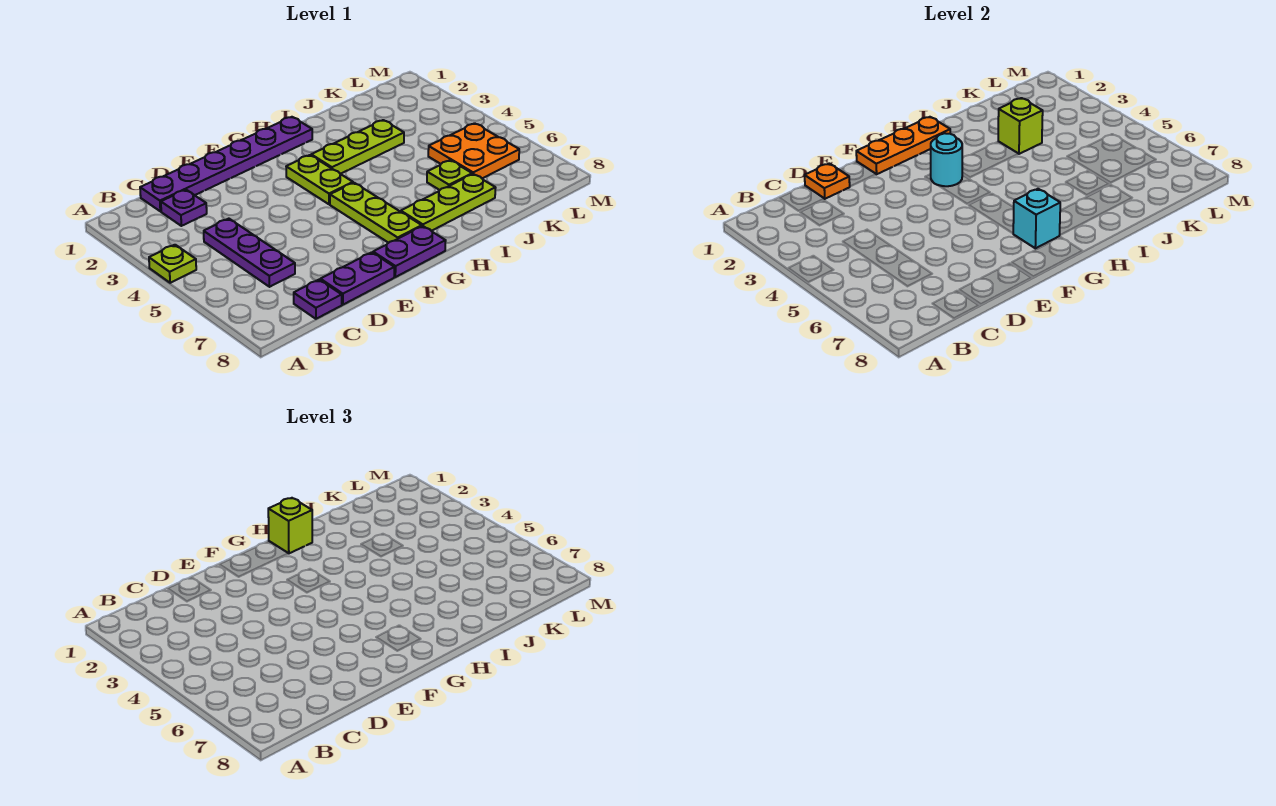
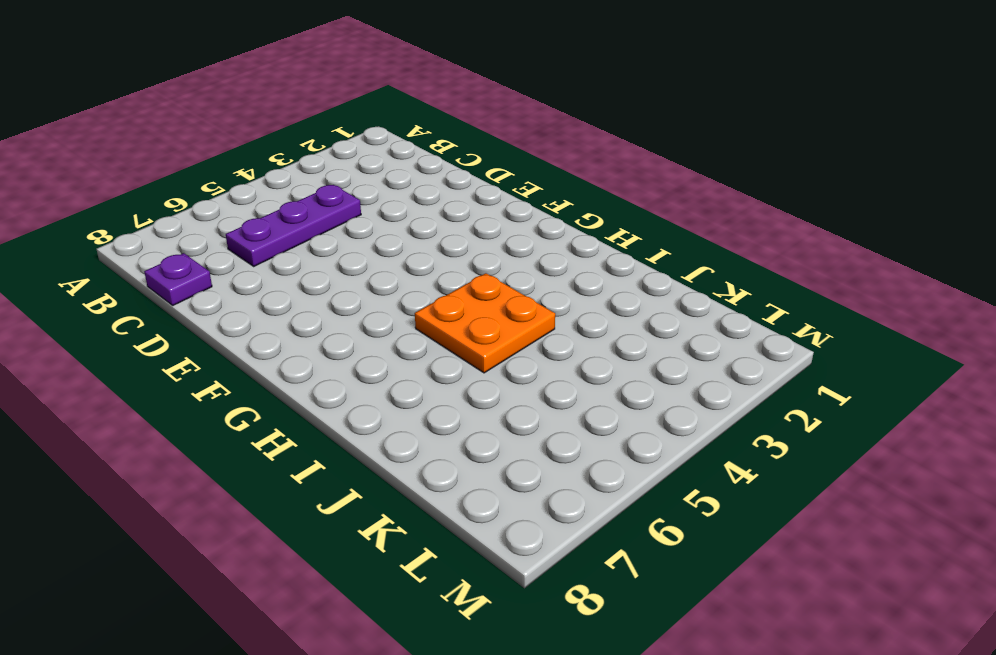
orange plate H4:I5 level 1 -> orange plate K5:L6 level 1
none -> lime plate A4 level 1
none -> purple plate C1:H1 level 1
none -> purple plate C2 level 1

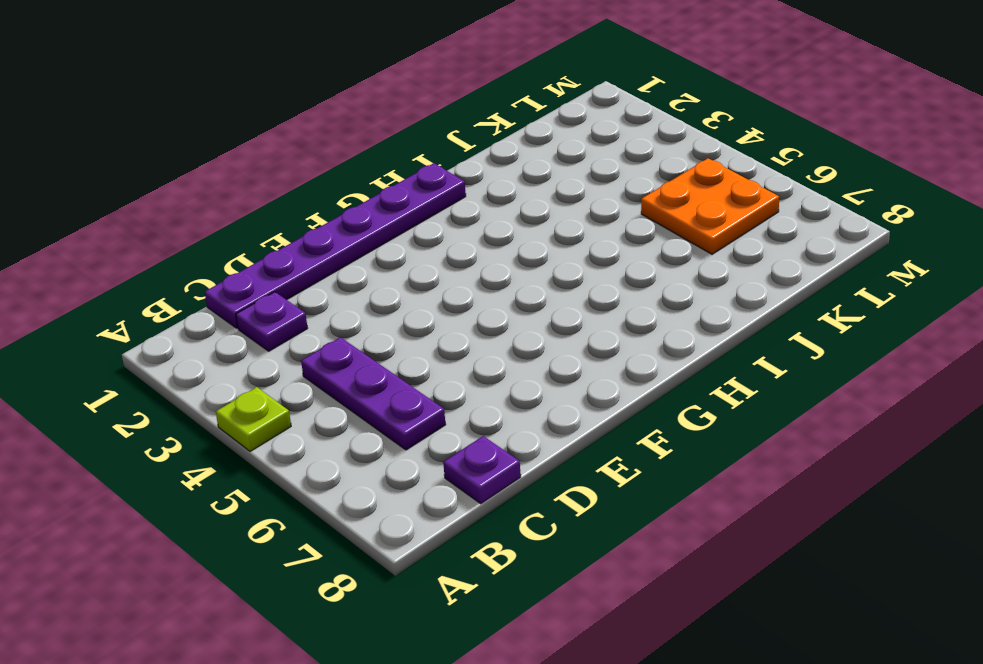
none -> purple plate D8:E8 level 1
none -> purple plate F8:G8 level 1
none -> lime plate G3:G4 level 1

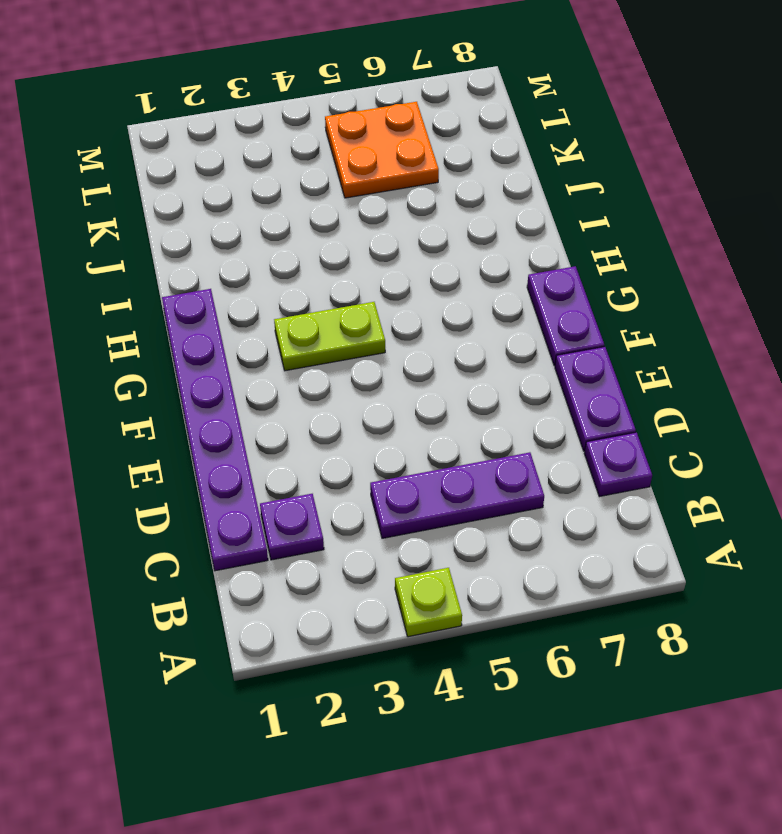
none -> lime plate G5:G7 level 1
none -> lime plate H3:J3 level 1
none -> lime plate H7:J7 level 1

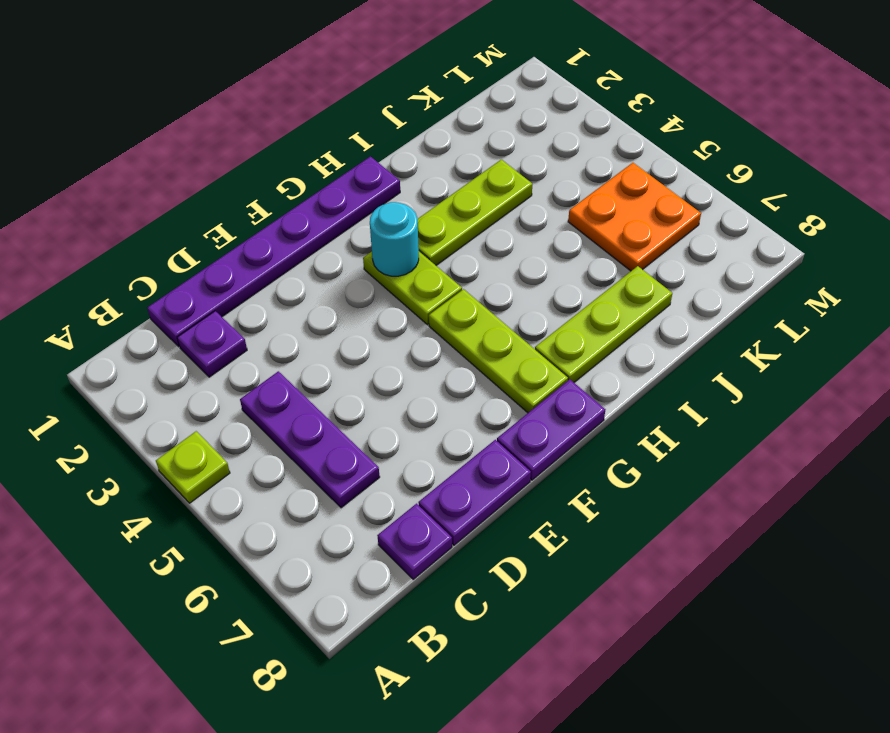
none -> lime plate J6 level 1
none -> orange plate D1 level 2
none -> orange plate F1:H1 level 2

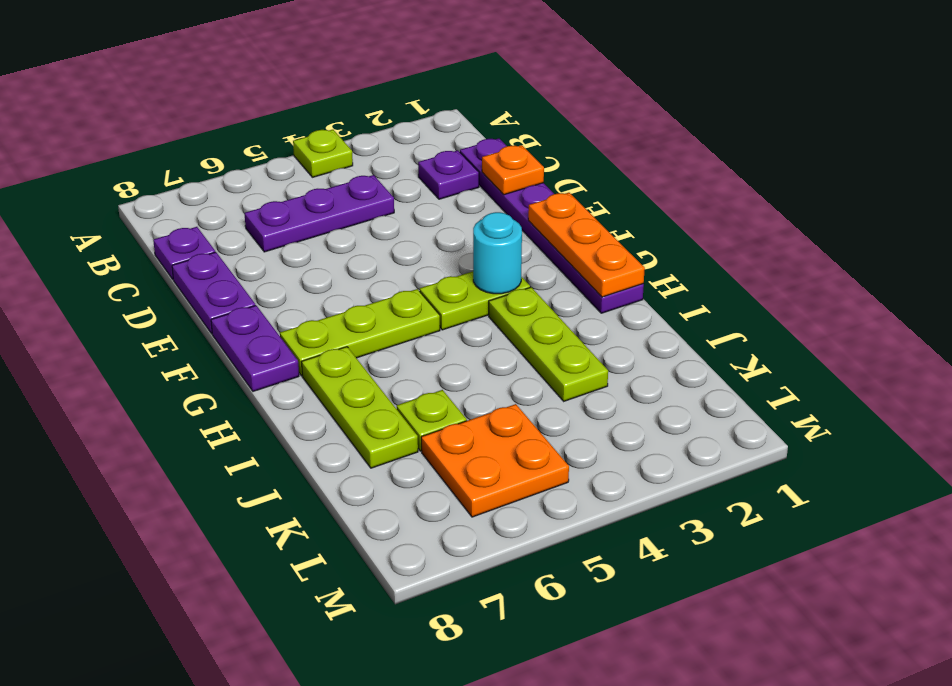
none -> cyan brick G7 level 2
none -> lime brick J3 level 2
none -> lime brick H1 level 3

